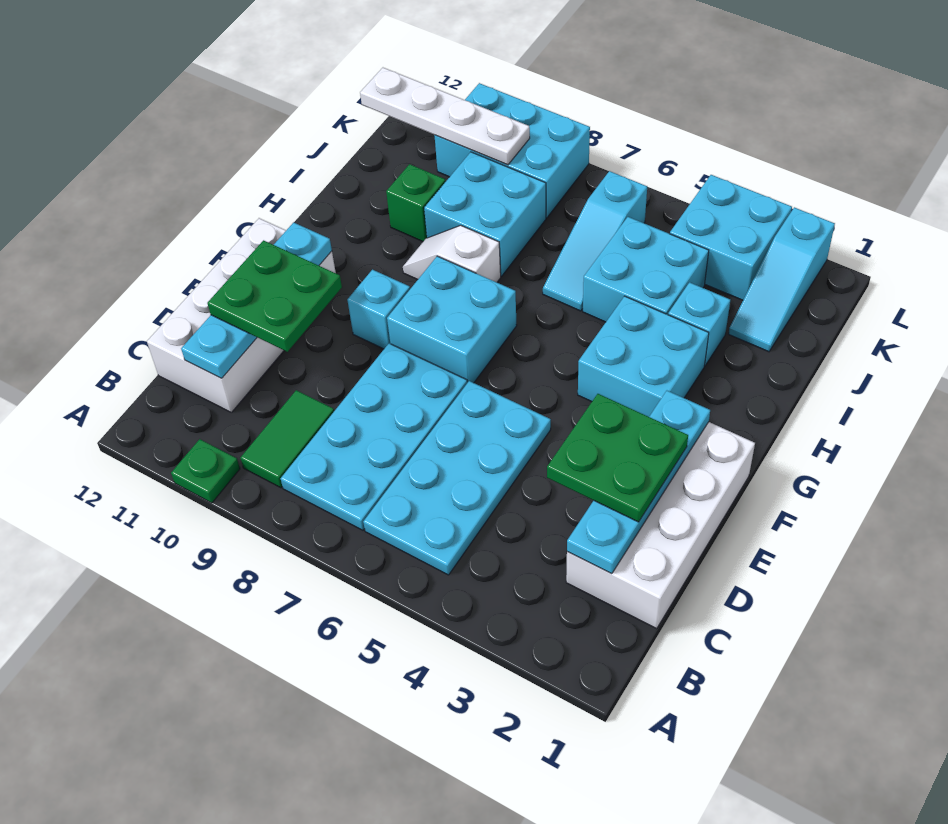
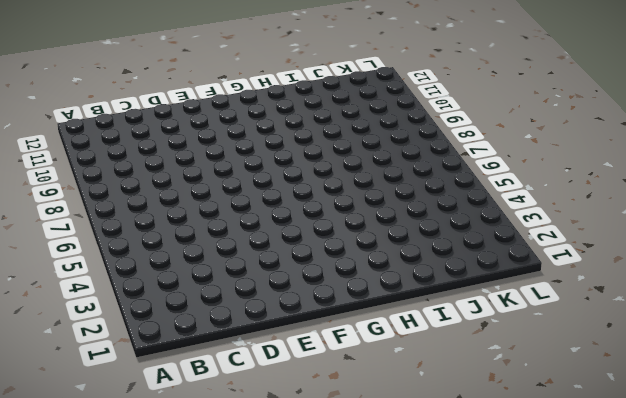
none -> green plate A10 level 1
none -> cyan plate B5:E6 level 1
none -> cyan plate B7:E8 level 1

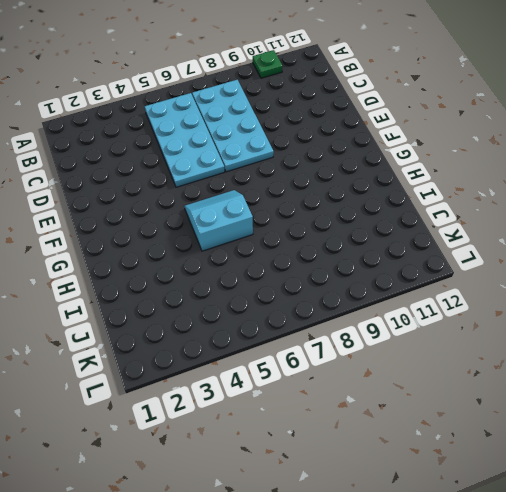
cyan slope G5:H6 level 1 top H -> none
none -> green tile B9:C9 level 1
none -> white brick C1:F2 level 1
none -> white brick C11:F12 level 1

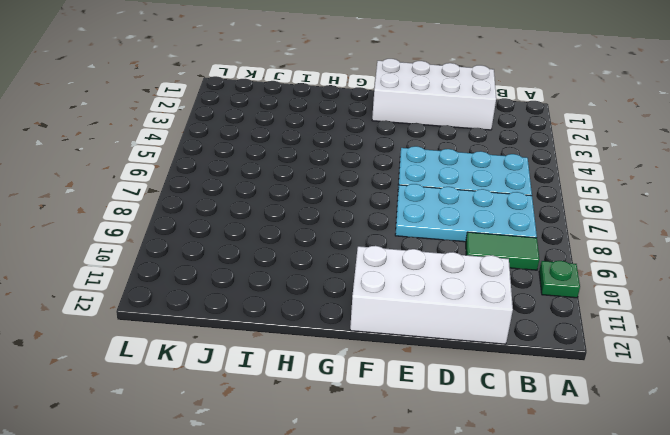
none -> cyan brick F7:G8 level 1
none -> cyan brick F9 level 1
none -> cyan brick G3:H4 level 1

